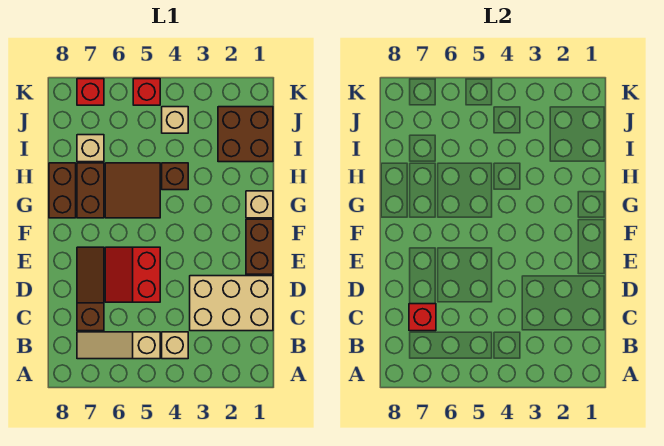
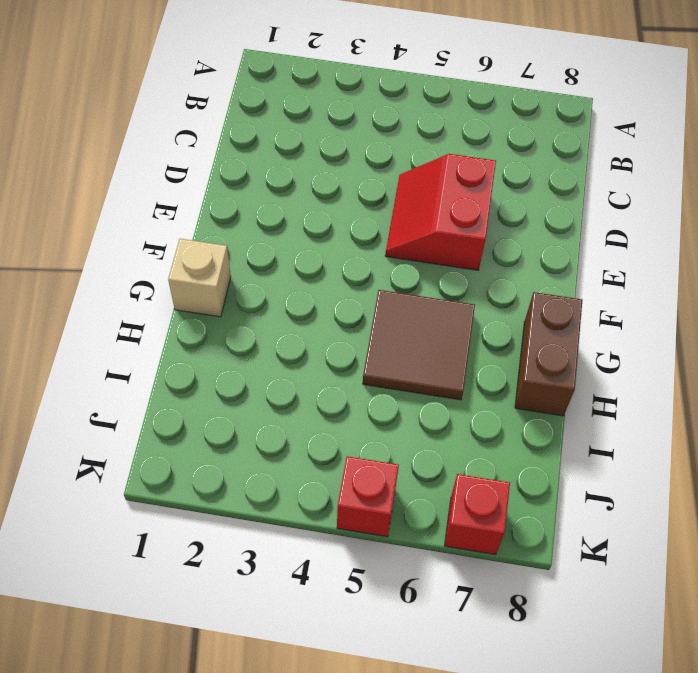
red slope D5:E6 level 1 top 6 -> red slope D5:E6 level 1 top 5
none -> tan brick B4 level 1
none -> tan slope B5:B7 level 1 top 5
none -> tan brick C1:D3 level 1

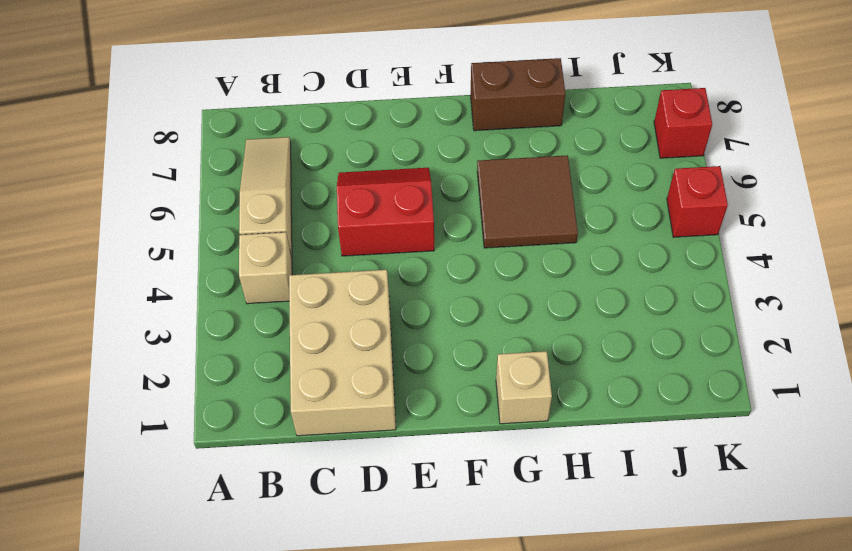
none -> brown slope C7:E7 level 1 top C
none -> brown brick E1:F1 level 1
none -> brown brick G7:H7 level 1

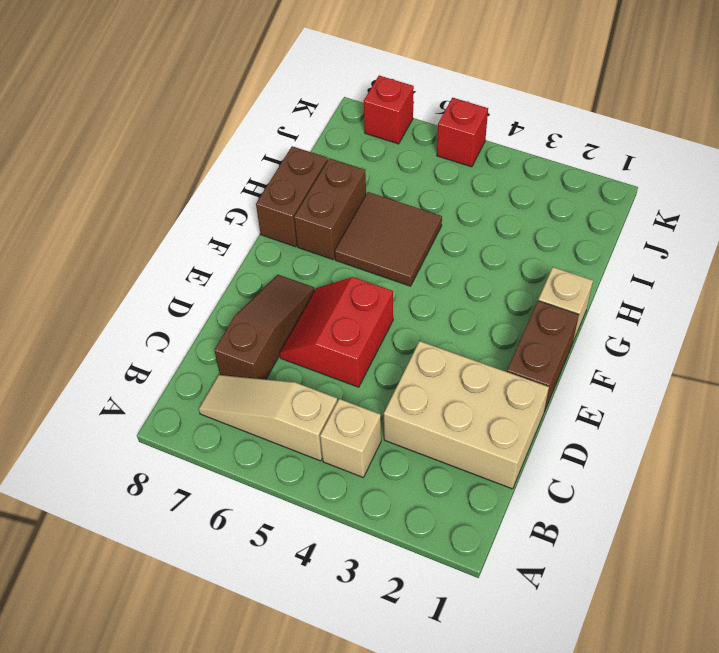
none -> brown brick H4 level 1
none -> brown brick I1:J2 level 1
none -> tan brick I7 level 1

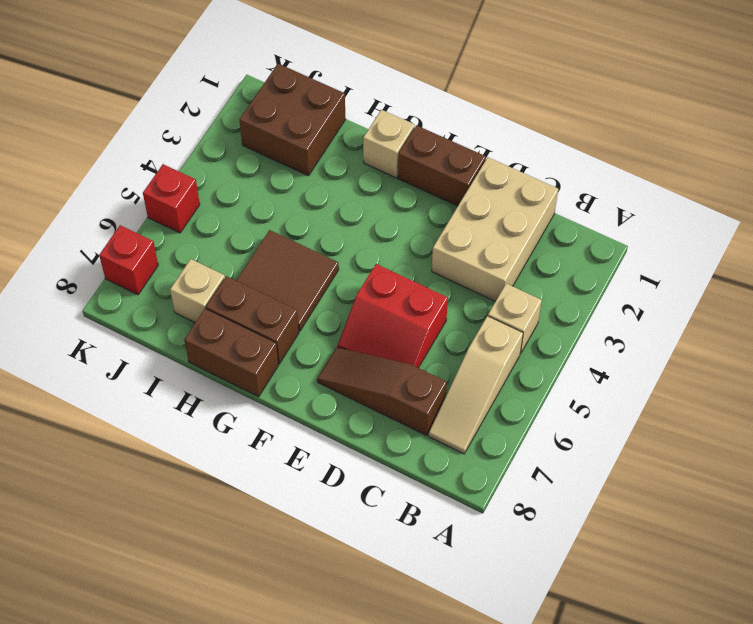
none -> brown brick H4 level 1
none -> tan brick J4 level 1
none -> red brick C7 level 2

